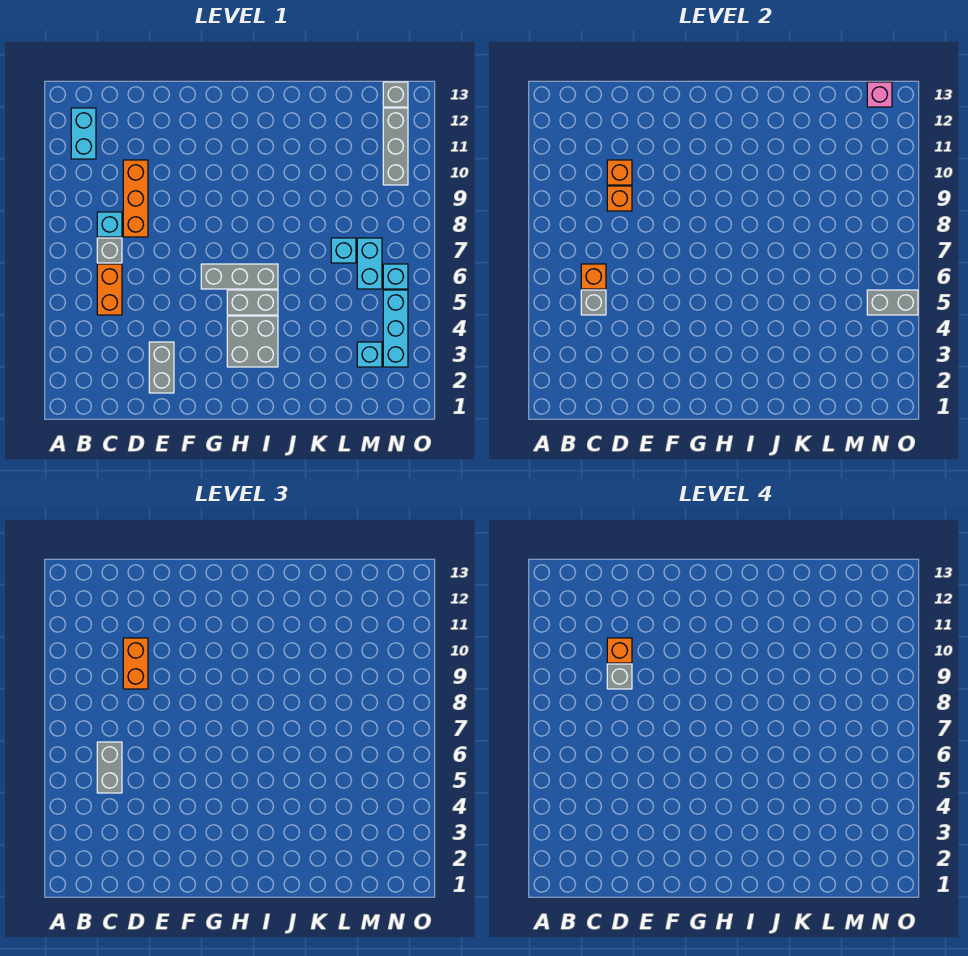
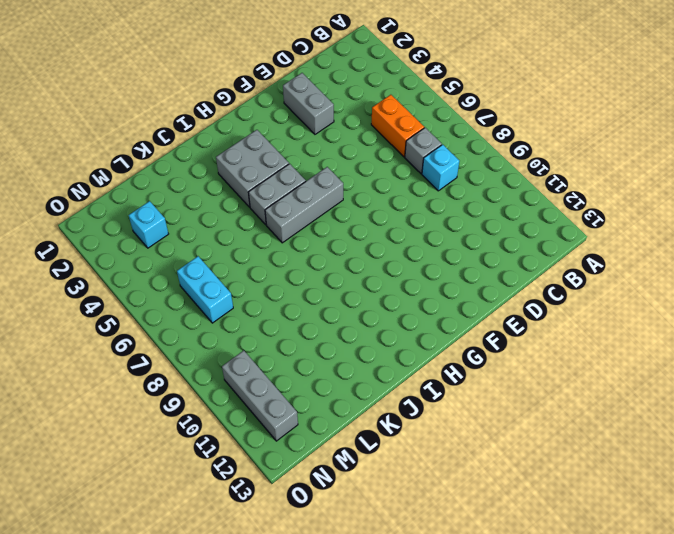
none -> cyan brick B11:B12 level 1
none -> orange brick D8:D10 level 1
none -> cyan brick L7 level 1

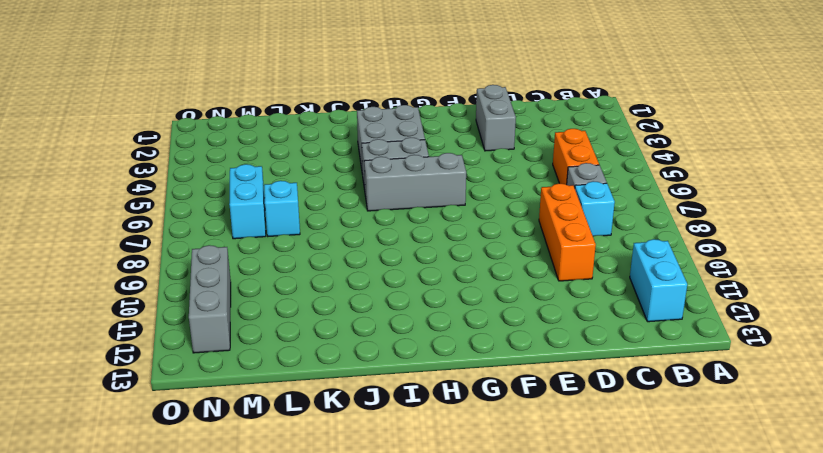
none -> cyan brick M3 level 1
none -> cyan brick N3:N5 level 1
none -> cyan brick N6 level 1

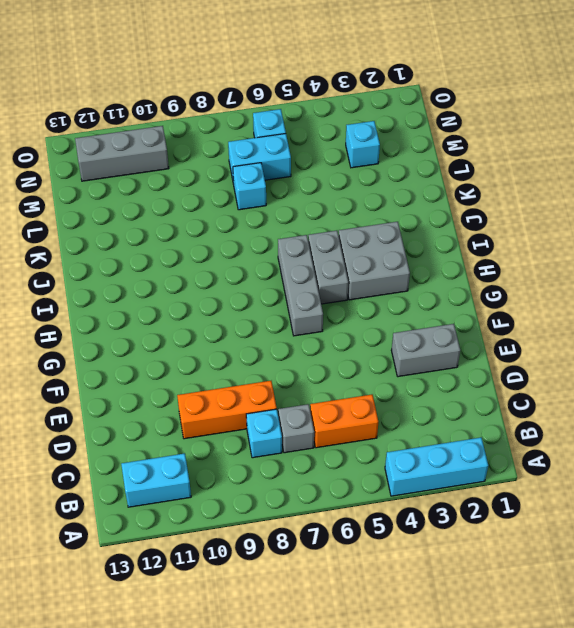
cyan brick A2:A4 level 1 -> cyan brick N3:N5 level 1
none -> grey brick N13 level 1
none -> grey brick C5 level 2
none -> orange brick C6 level 2

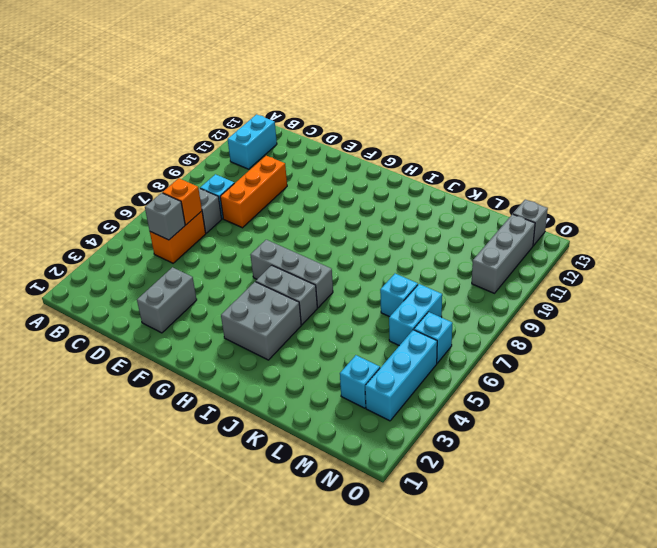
none -> orange brick D9 level 2
none -> orange brick D10 level 2
none -> grey brick N5:O5 level 2

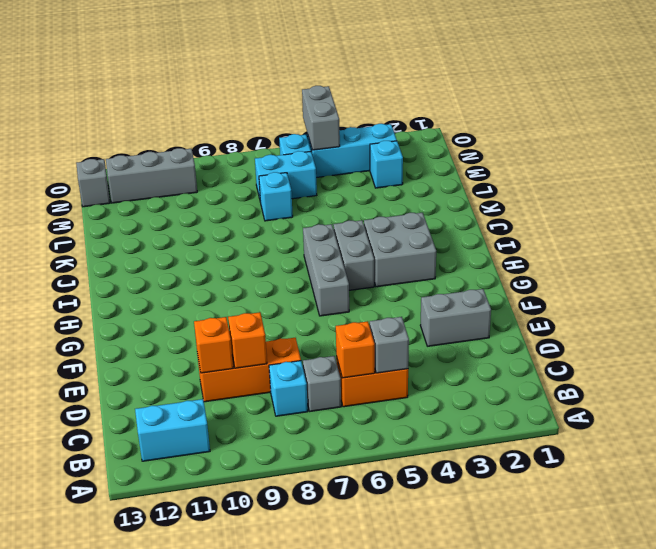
none -> pink brick N13 level 2
none -> grey brick C5:C6 level 3
none -> orange brick D9:D10 level 3

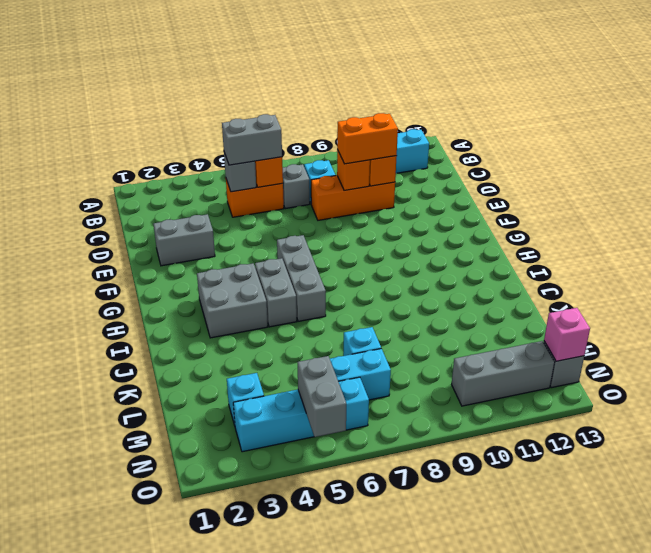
none -> grey brick D9 level 4
none -> orange brick D10 level 4

